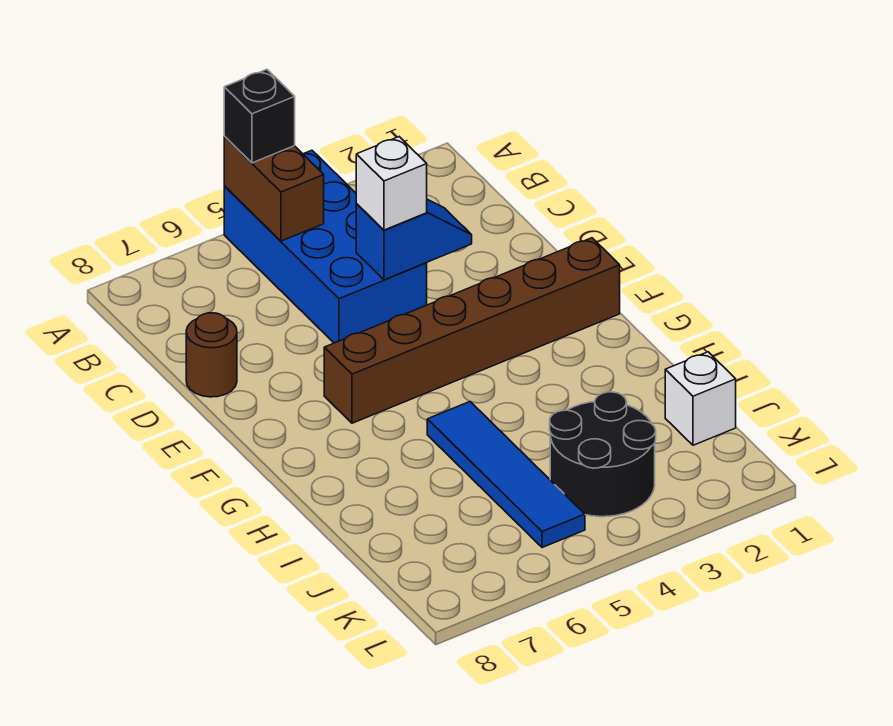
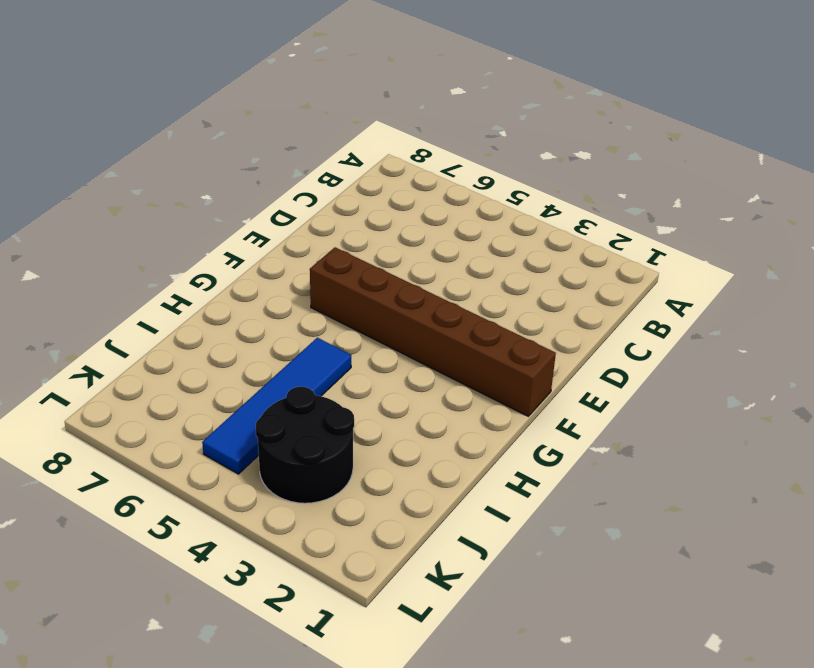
none -> blue brick A4:D5 level 1
none -> brown round brick D8 level 1

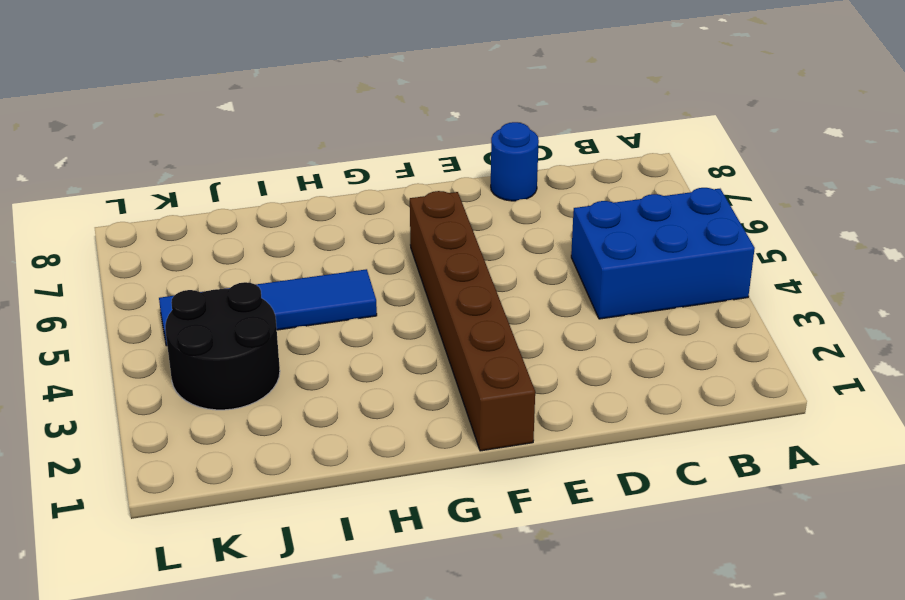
blue brick A4:C5 level 1 -> blue brick A4:D5 level 1
blue round brick D8 level 1 -> brown round brick D8 level 1
none -> white brick J1 level 1
none -> brown brick A5:B5 level 2

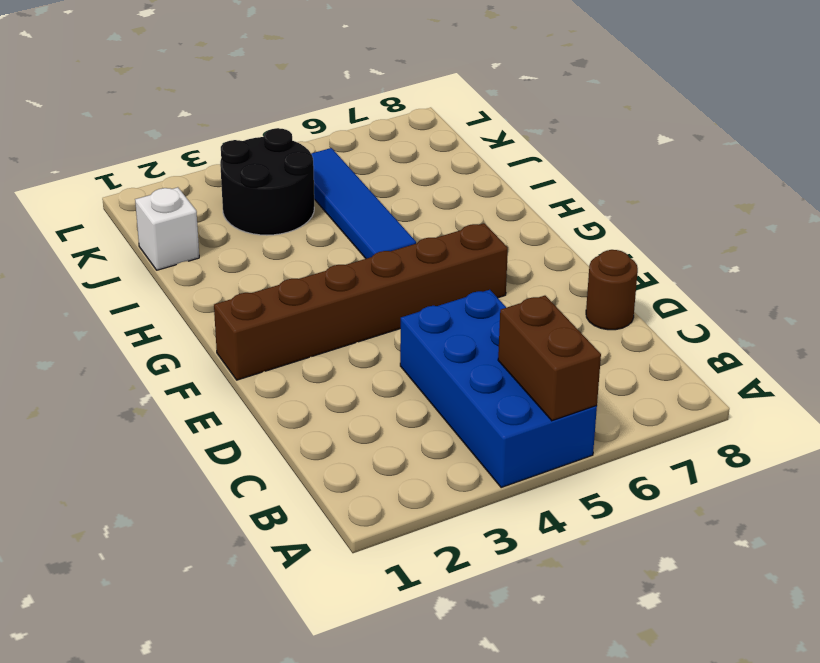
none -> blue slope D3:D4 level 2 top 4
none -> black brick A5 level 3

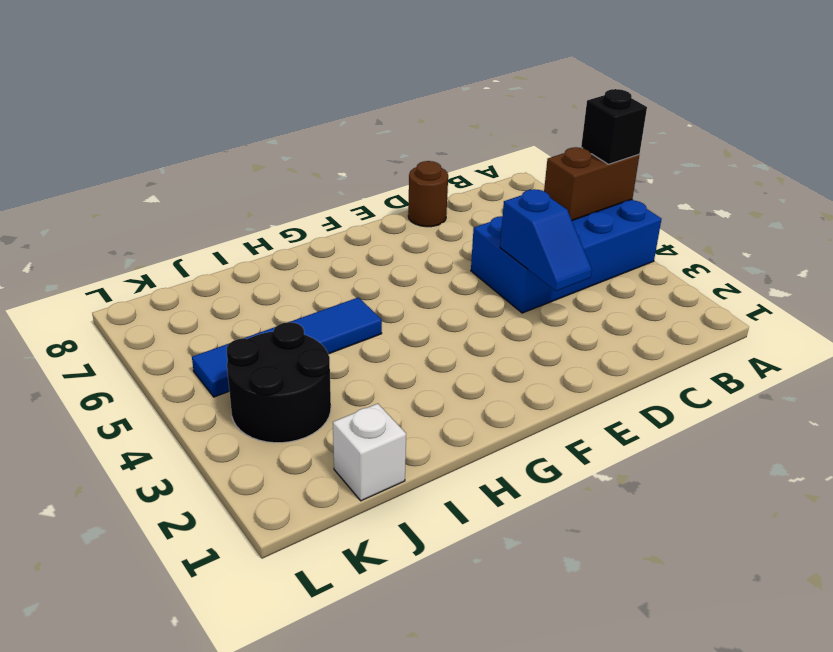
none -> brown brick F1:F6 level 1
none -> white brick D4 level 3

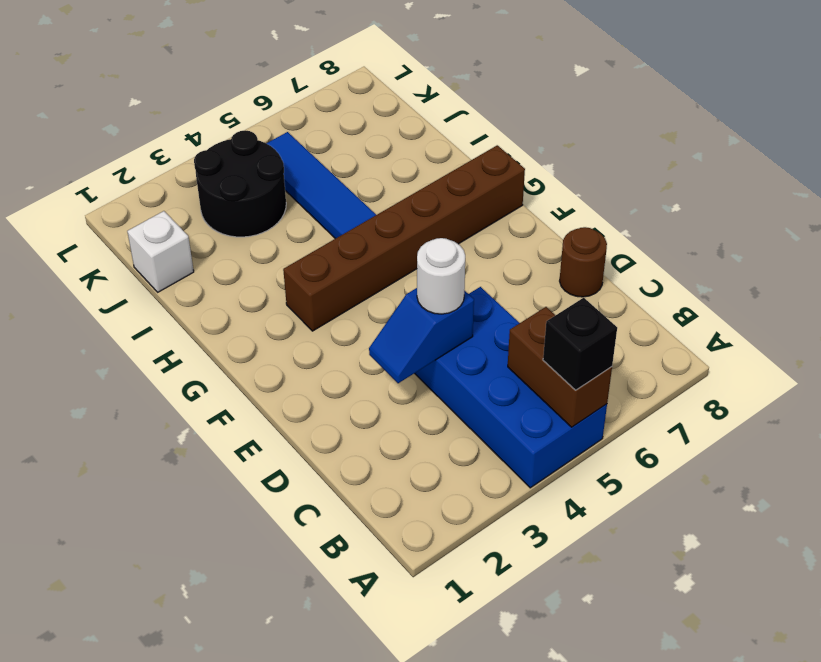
white round brick D4 level 3 -> white brick D4 level 3
brown brick G3:G8 level 1 -> brown brick F1:F6 level 1

